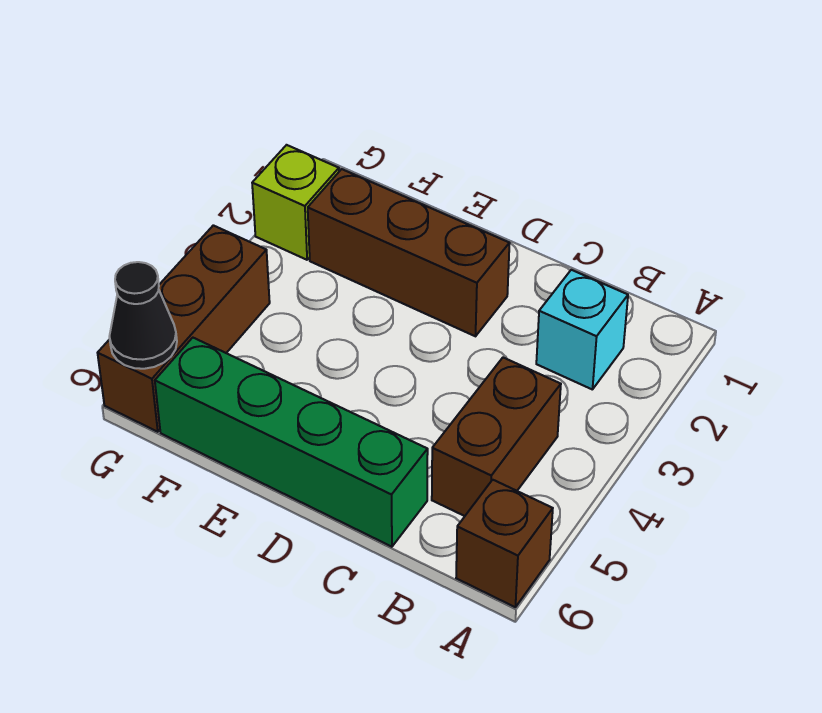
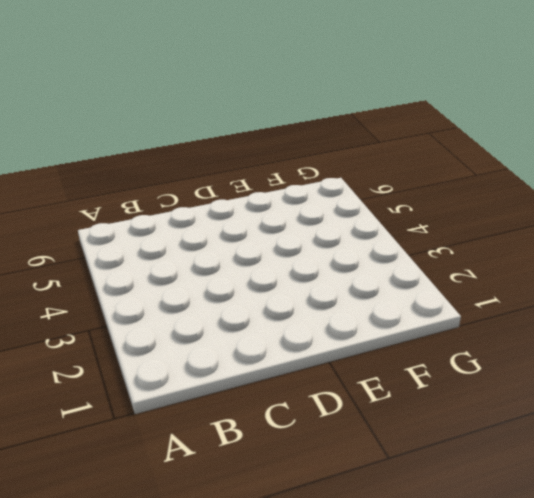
none -> brown brick A6 level 1
none -> cyan brick B2 level 1

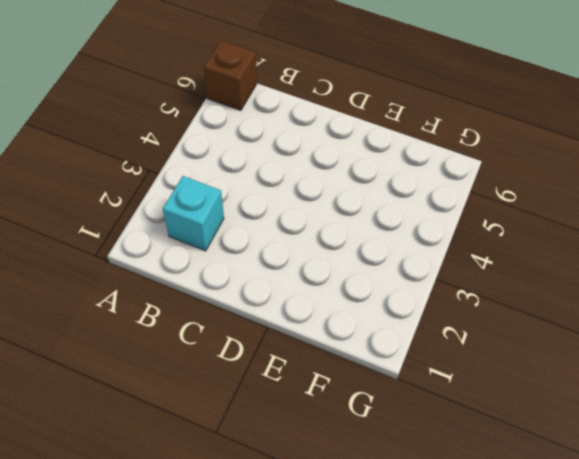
none -> brown brick B4:B5 level 1
none -> green brick C6:F6 level 1

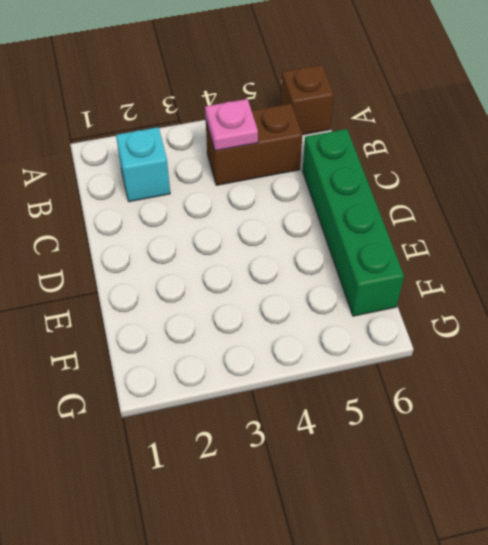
pink plate B4 level 2 -> none
none -> brown brick D2:F2 level 1
none -> lime brick G2 level 1

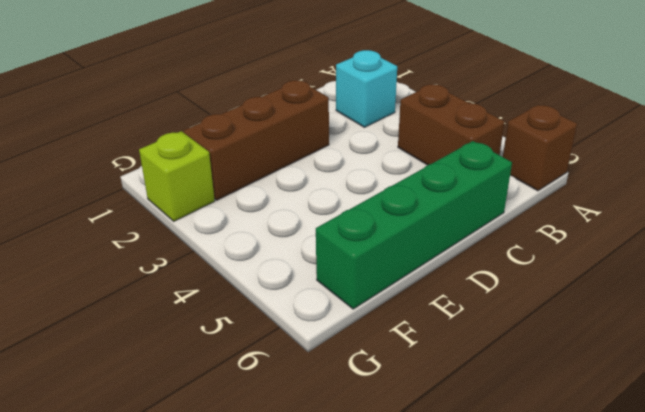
none -> brown brick G4:G6 level 1
none -> black cone G6 level 2

